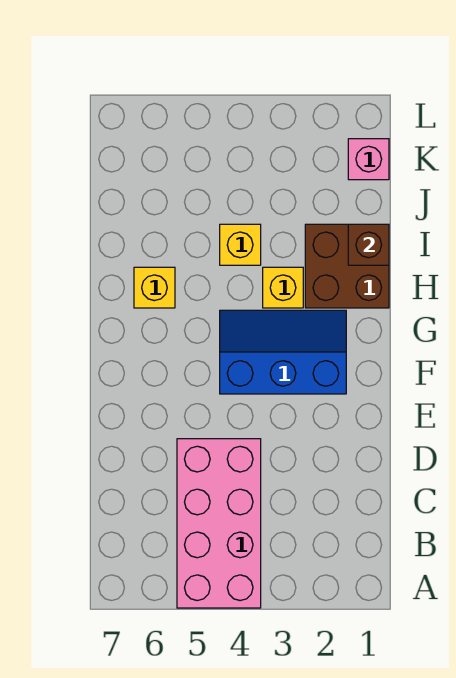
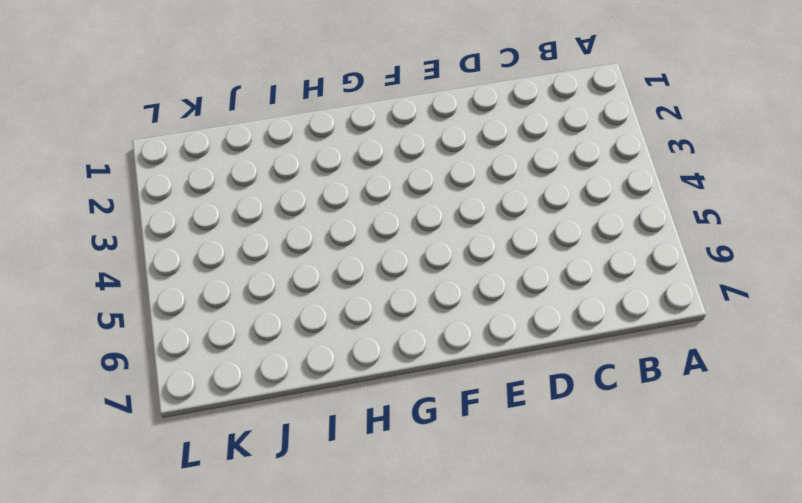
none -> pink brick A4:D5 level 1
none -> blue slope F2:G4 level 1 top F

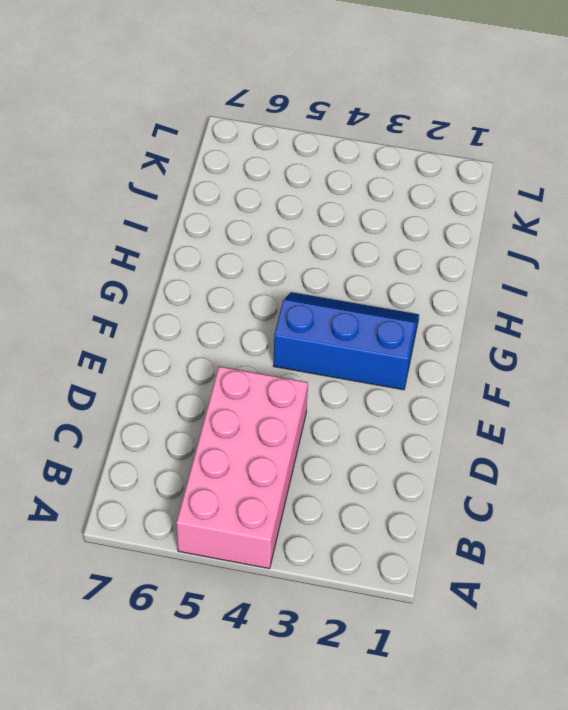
none -> brown brick H1:I2 level 1
none -> yellow brick H3 level 1

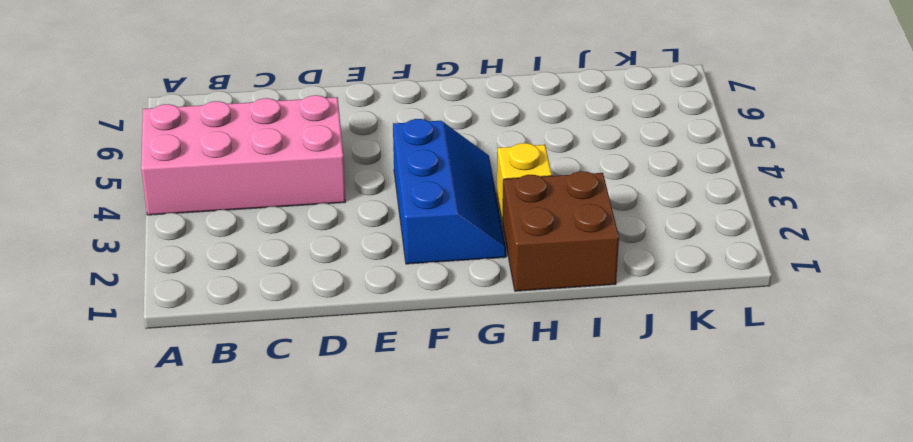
none -> yellow brick H6 level 1
none -> yellow brick I4 level 1

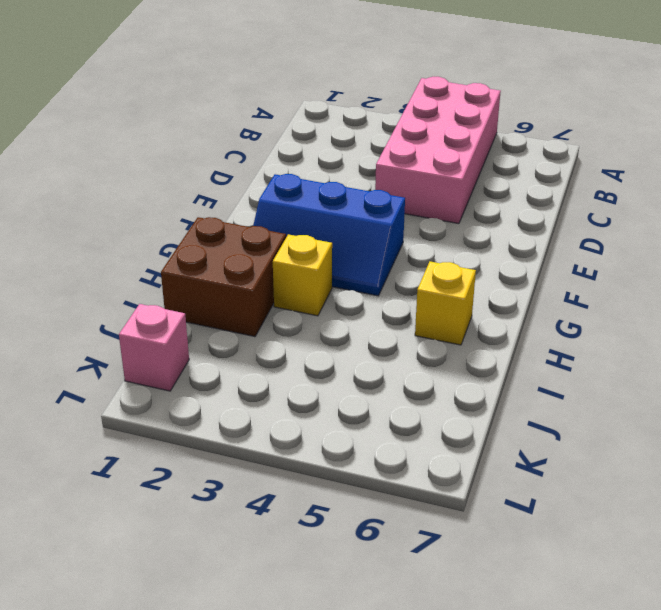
none -> yellow brick I4 level 1
none -> brown brick I1 level 2

